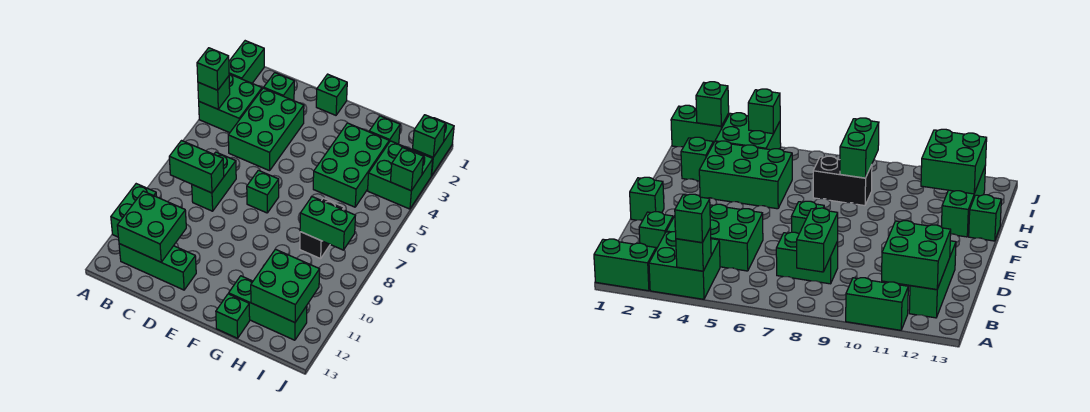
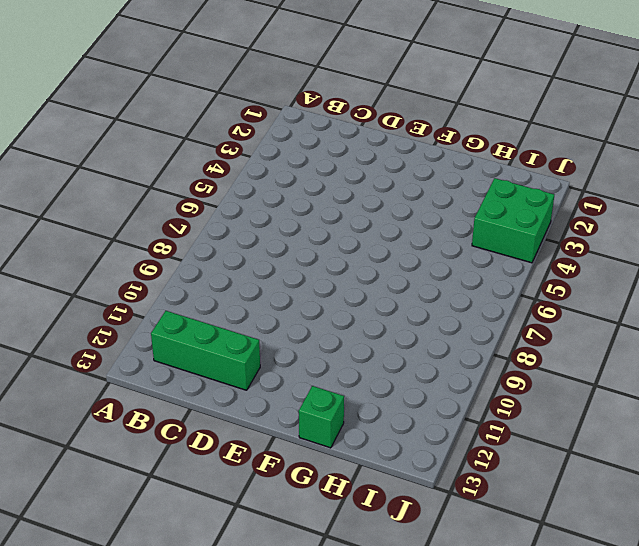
none -> green brick A1:A2 level 1
none -> green brick A3:B4 level 1
none -> green brick A10:A11 level 1

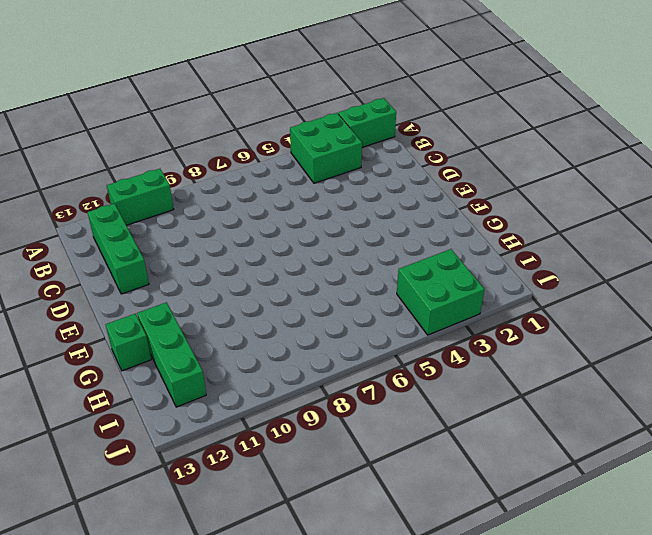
none -> green brick C2 level 1
none -> green brick C3:D5 level 1
none -> green brick C7:C8 level 1

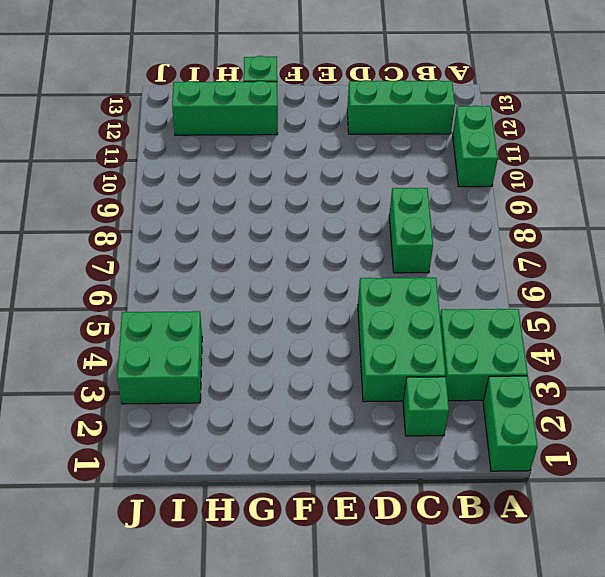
none -> green brick E1 level 1
none -> green brick E7 level 1
none -> green brick G3:H5 level 1

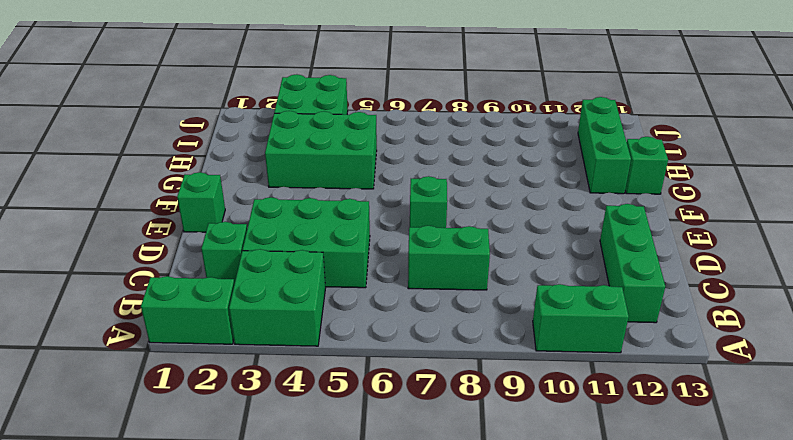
none -> green brick H2 level 1
none -> black brick H7:H8 level 1
none -> green brick J1:J2 level 1

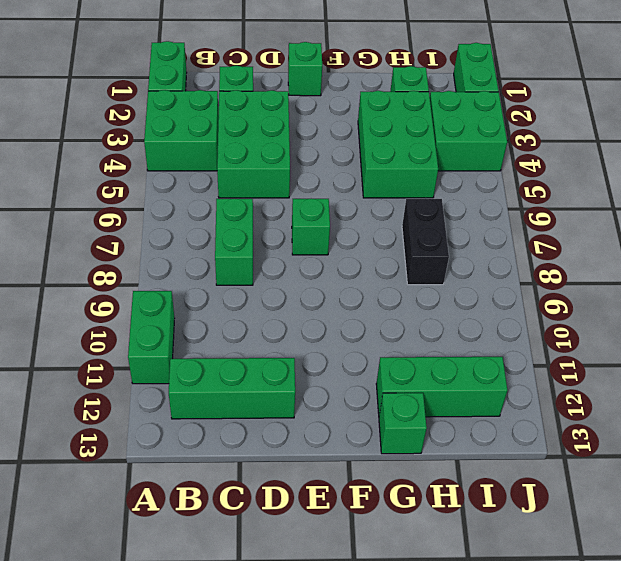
none -> green brick A4 level 2
none -> green brick B8:C8 level 2
none -> green brick B11:C12 level 2

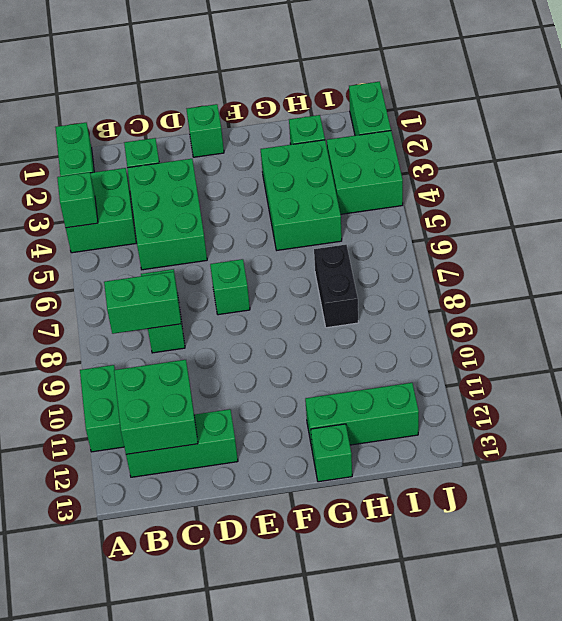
none -> green brick H8:I8 level 2
none -> green brick H11:I12 level 2
none -> green brick J2 level 2

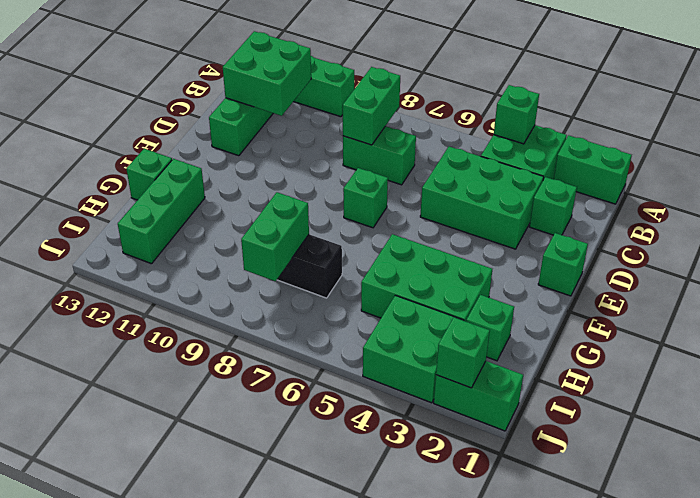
none -> green brick H11:I12 level 2
none -> green brick J4 level 2
none -> green brick A4 level 3

